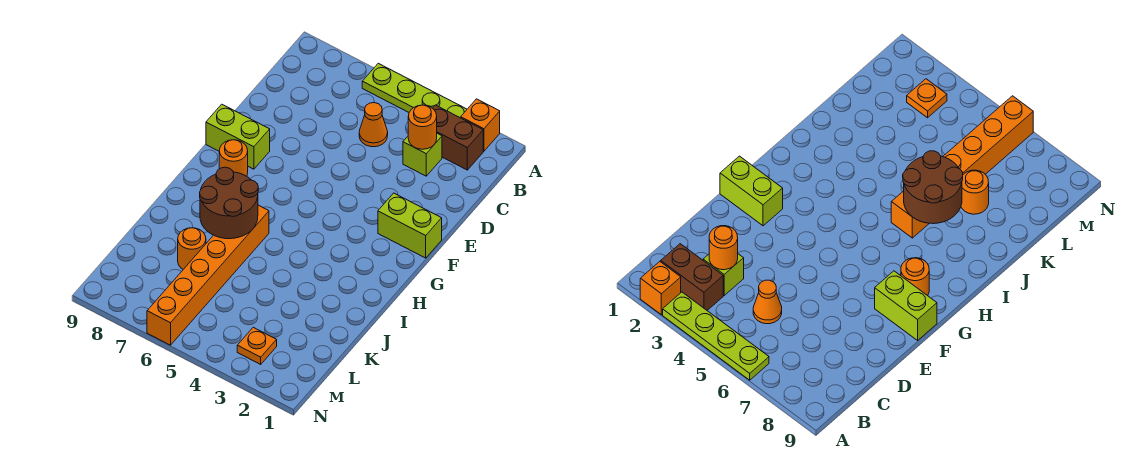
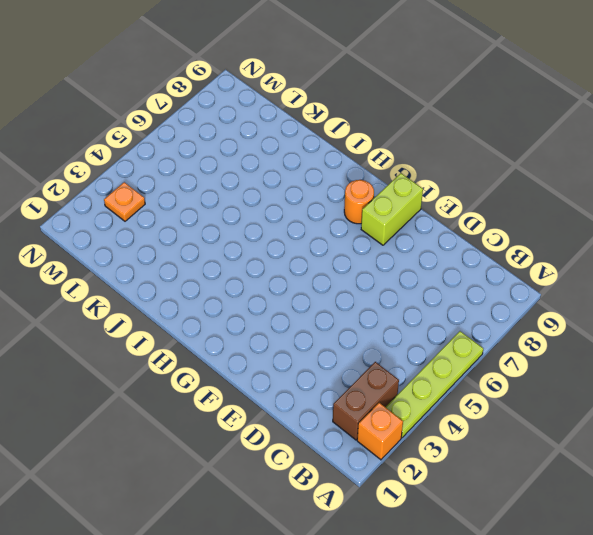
none -> lime brick C3 level 1
none -> orange cone C5 level 1
none -> lime brick F1:F2 level 1

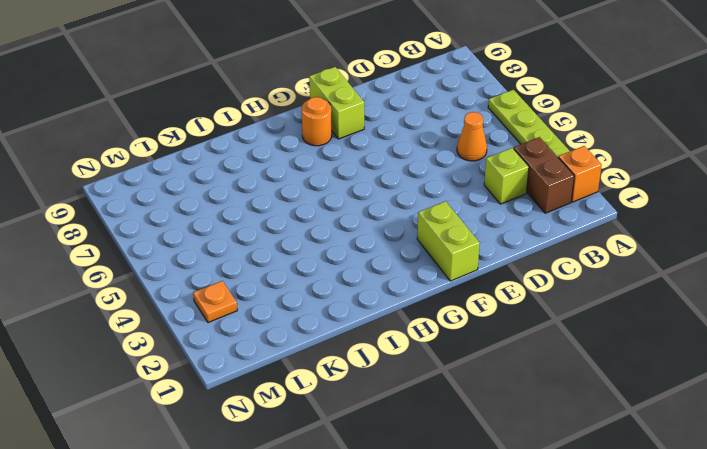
none -> orange brick I6:N6 level 1
none -> orange round brick K7 level 1
none -> orange round brick C3 level 2

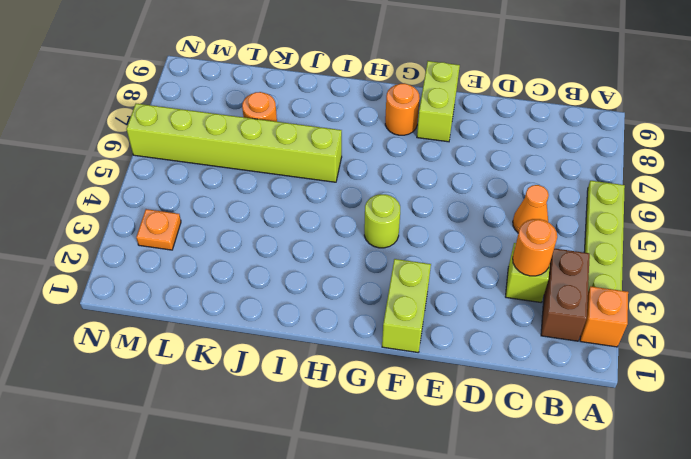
lime round brick G4 level 1 -> none
lime brick I6:N6 level 1 -> orange brick I6:N6 level 1
none -> brown round brick I6:J7 level 2

